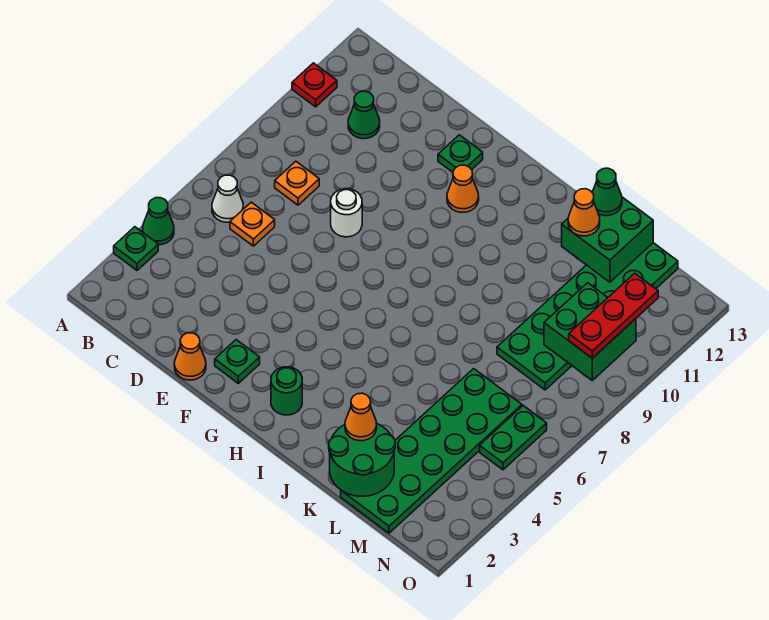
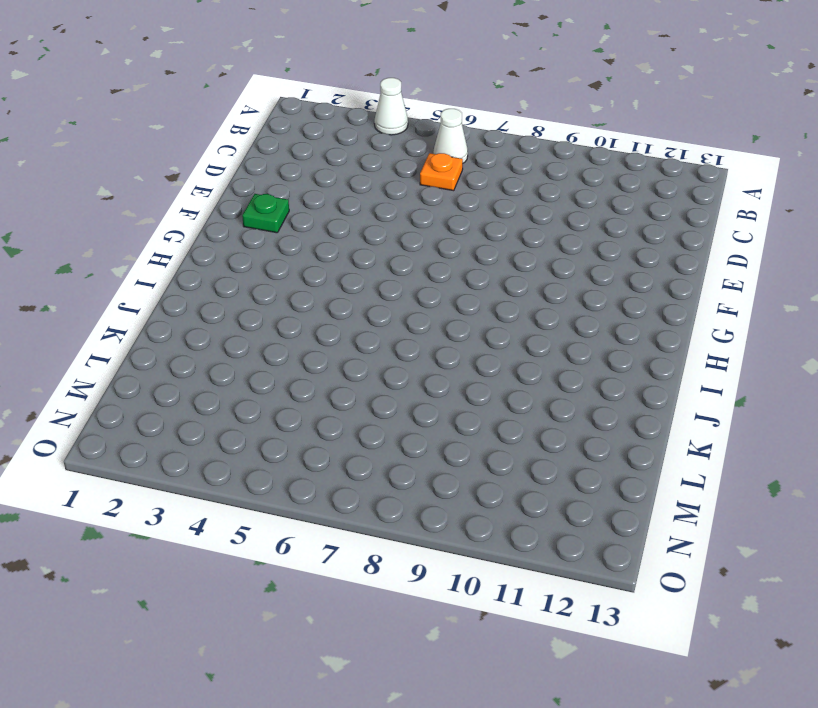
white cone A4 level 1 -> green cone A4 level 1
none -> green plate A3 level 1
none -> red plate A11 level 1
none -> orange plate C8 level 1

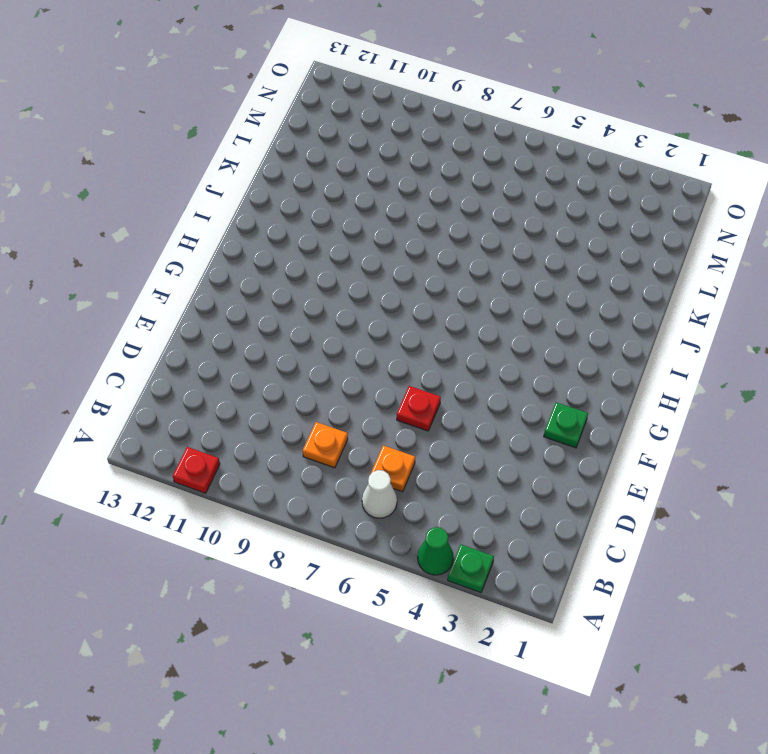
red plate E6 level 1 -> none
none -> green cone C11 level 1
none -> orange cone E1 level 1
none -> white round brick E8 level 1

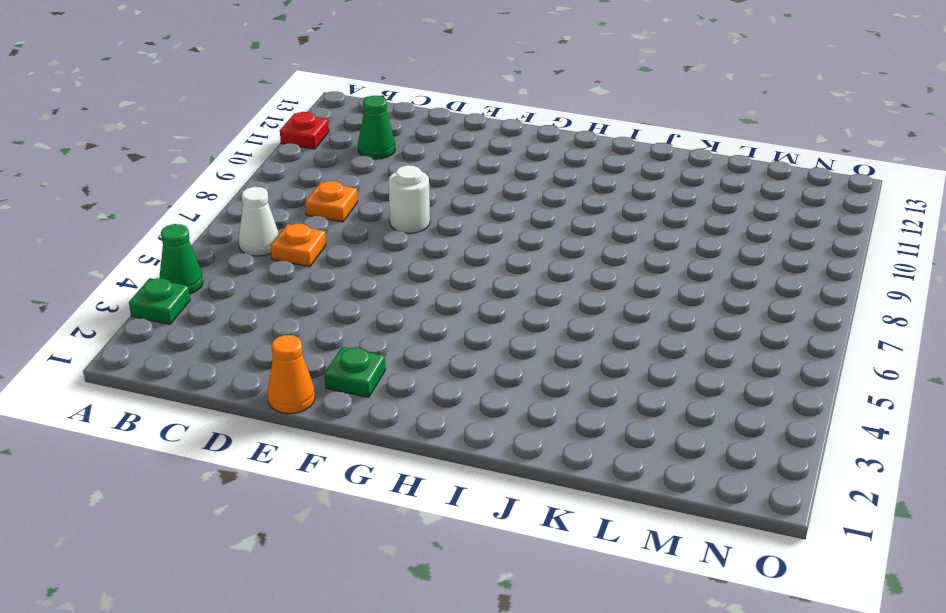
none -> green plate F12 level 1
none -> orange cone G11 level 1
none -> green round brick H2 level 1

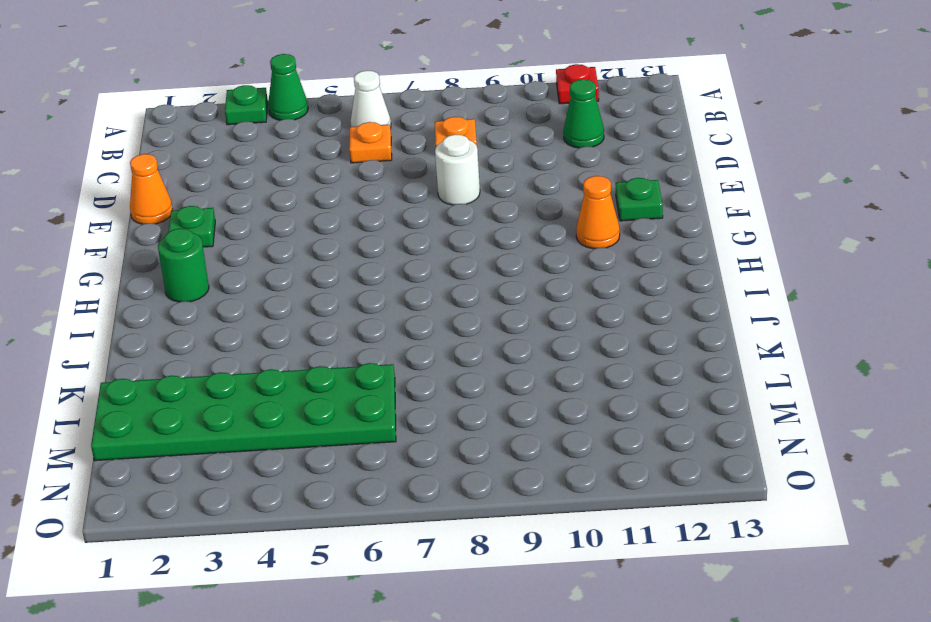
none -> green plate L8:M13 level 1
none -> green plate N5:N6 level 1
none -> green round brick K1:L2 level 2

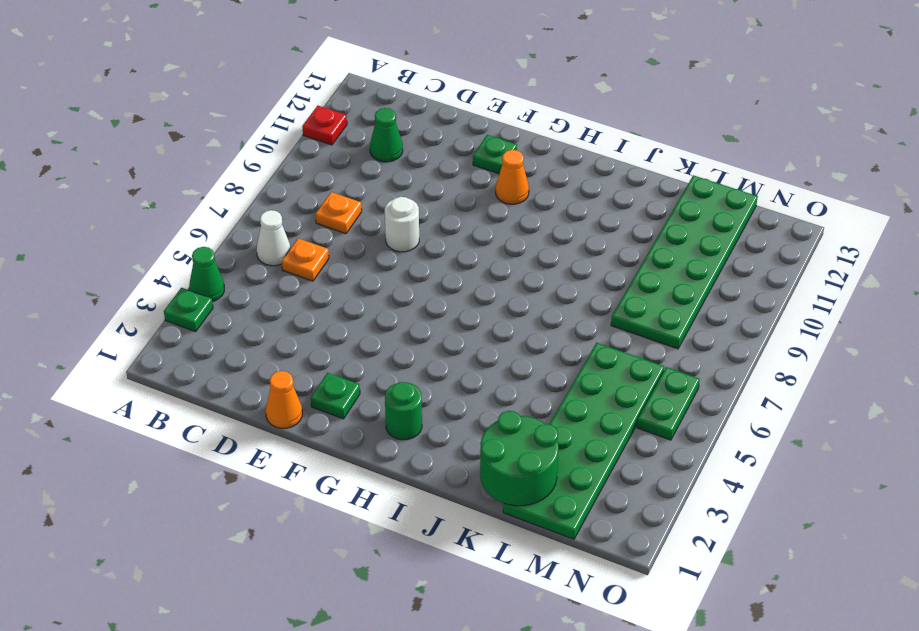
none -> green brick K12:L13 level 2
none -> green brick M9:N10 level 2
none -> orange cone K2 level 3

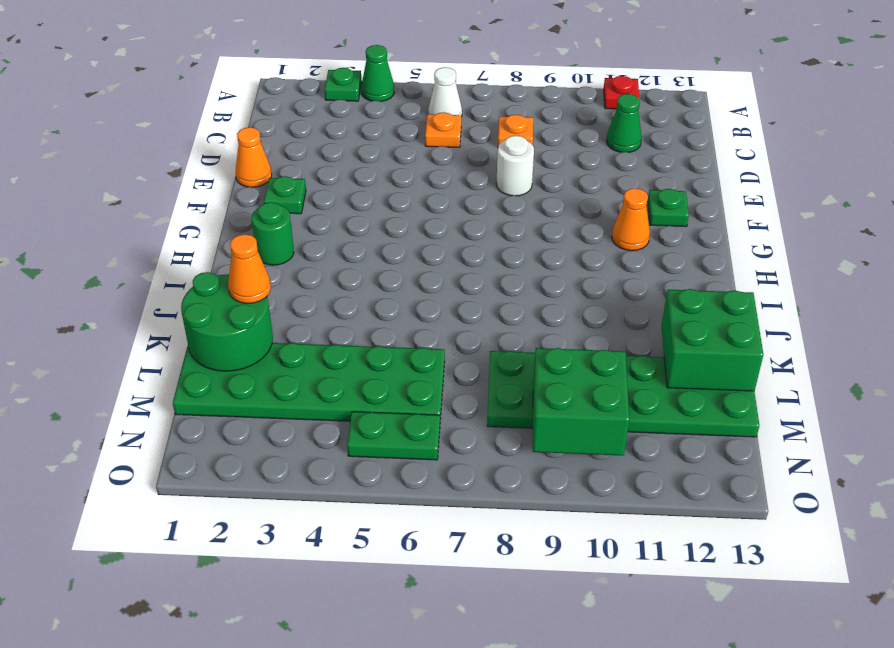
none -> orange cone K12 level 3
none -> green cone K13 level 3
none -> red plate N9:N11 level 3

